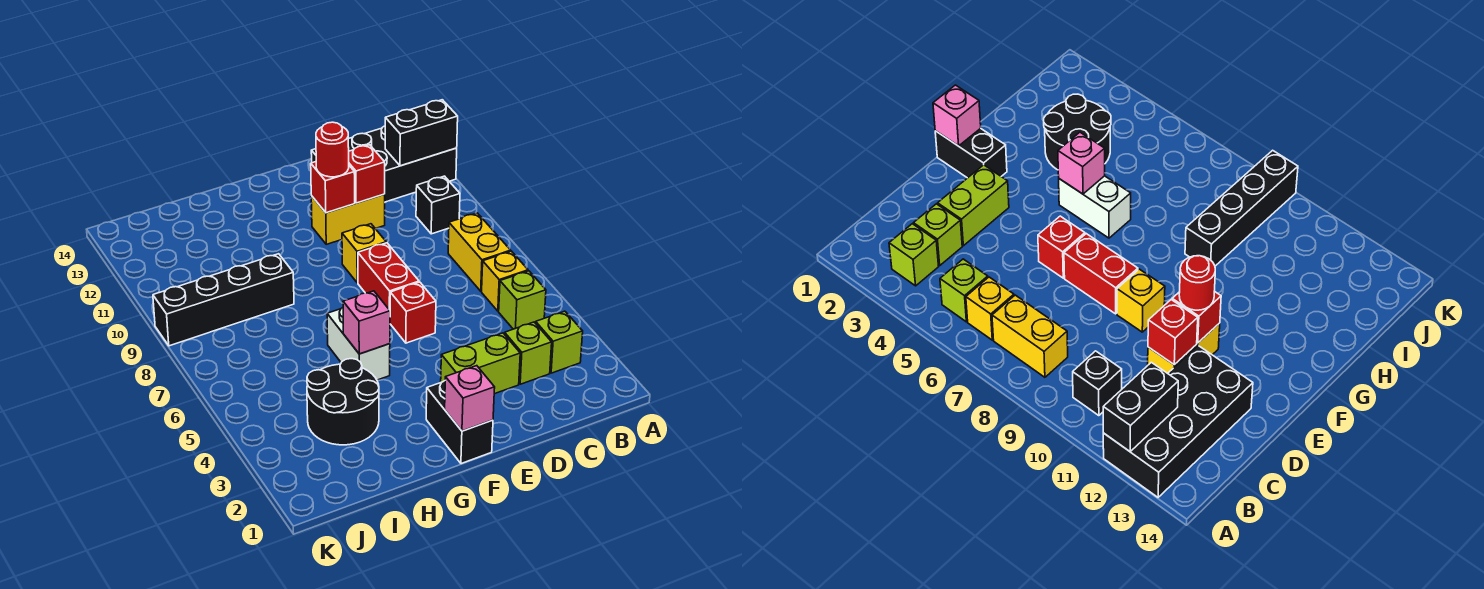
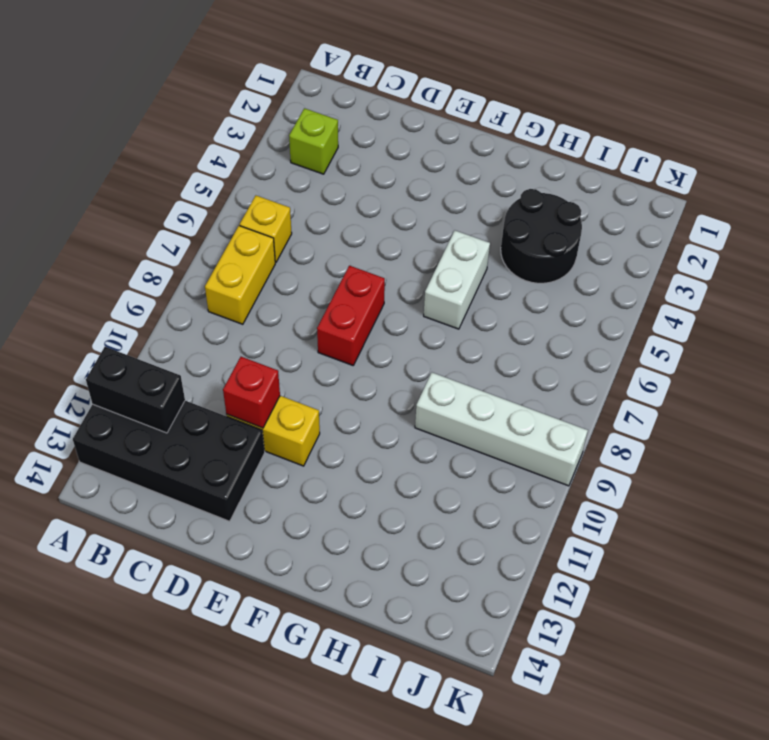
white brick H9:K9 level 1 -> black brick H9:K9 level 1
none -> lime brick B5 level 1
none -> black brick B10 level 1
none -> lime brick C3 level 1

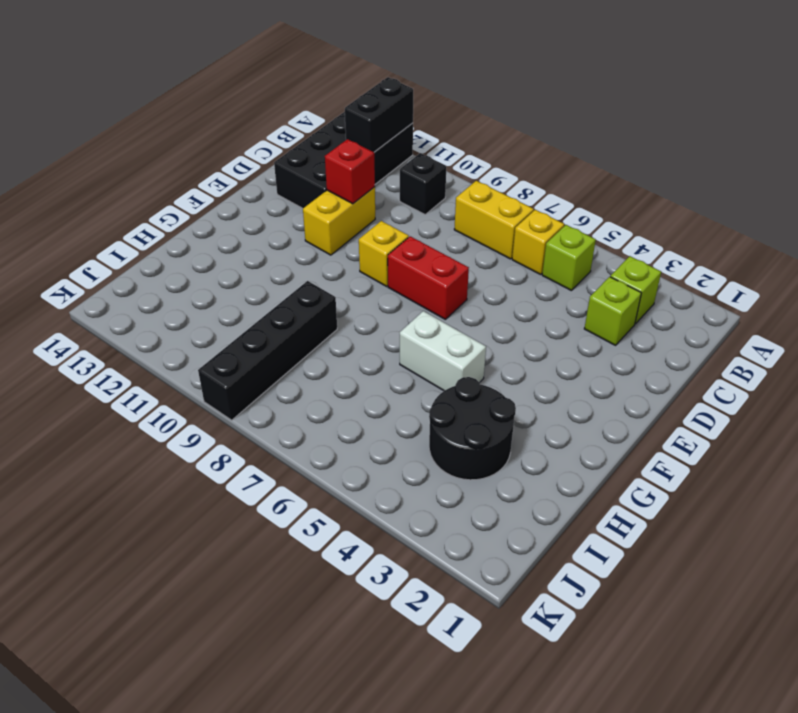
none -> lime brick D3:E3 level 1
none -> red brick E6 level 1
none -> black brick F1:F2 level 1

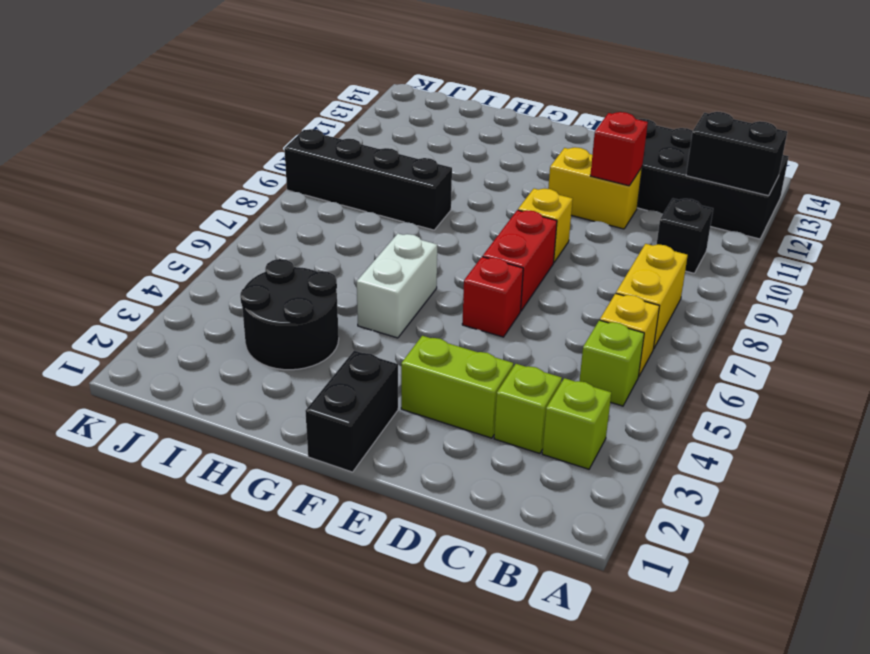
none -> red brick E11 level 2
none -> pink brick F1 level 2
none -> pink brick G5 level 2

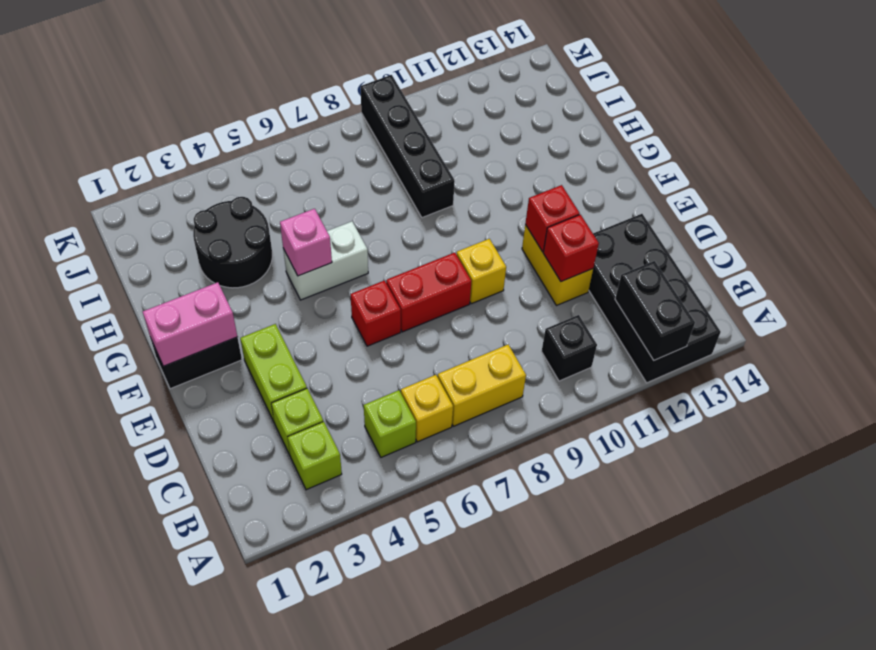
pink brick F1:F2 level 2 -> pink brick F1 level 2
none -> red round brick E11 level 3

